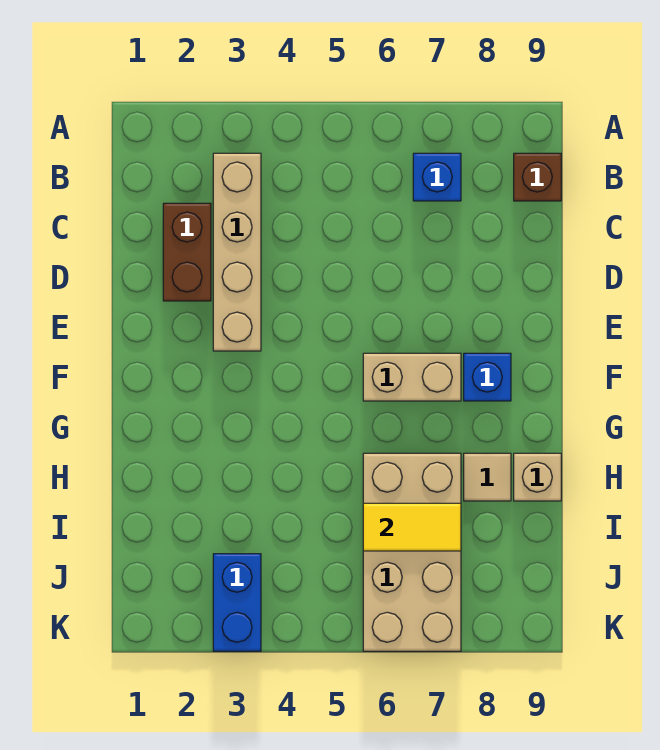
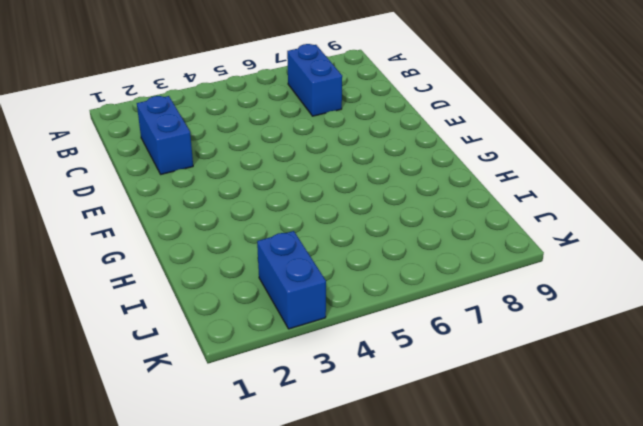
blue brick B7:C7 level 1 -> blue brick B7 level 1
blue brick C2:D2 level 1 -> brown brick C2:D2 level 1
none -> tan brick B3:E3 level 1
none -> brown brick B9 level 1

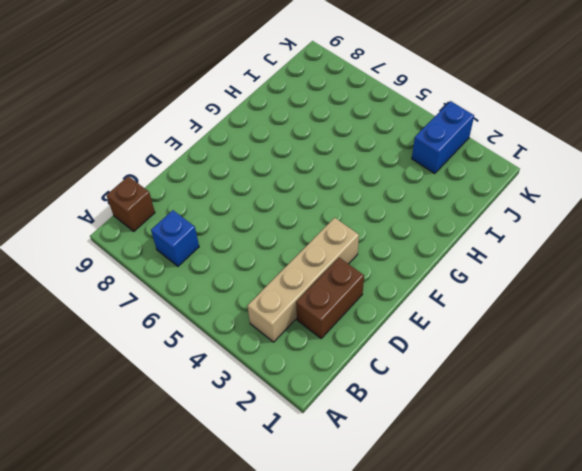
none -> tan brick F6:F7 level 1
none -> blue brick F8 level 1

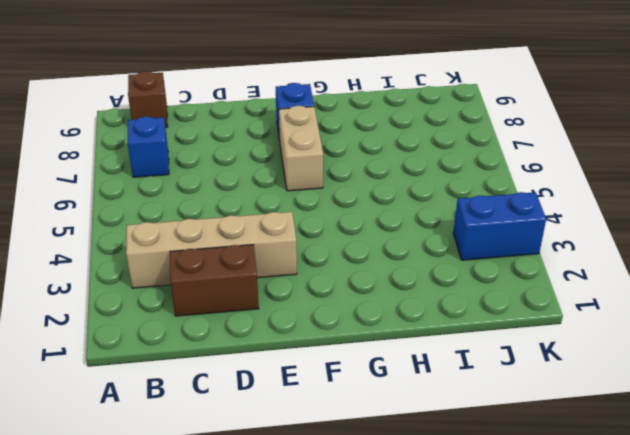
none -> tan brick H6:K7 level 1
none -> tan tile H8 level 1

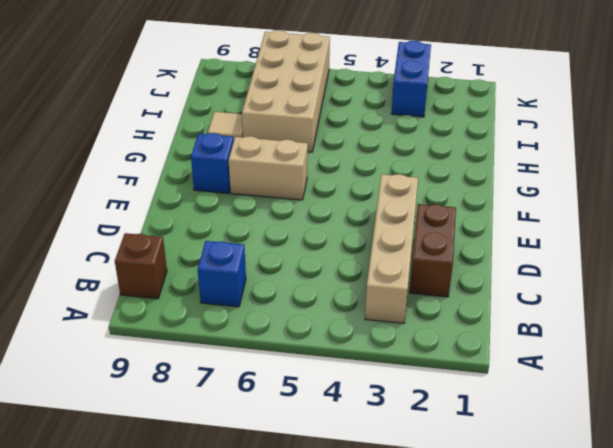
none -> tan brick H9 level 1
none -> yellow tile I6:I7 level 2

